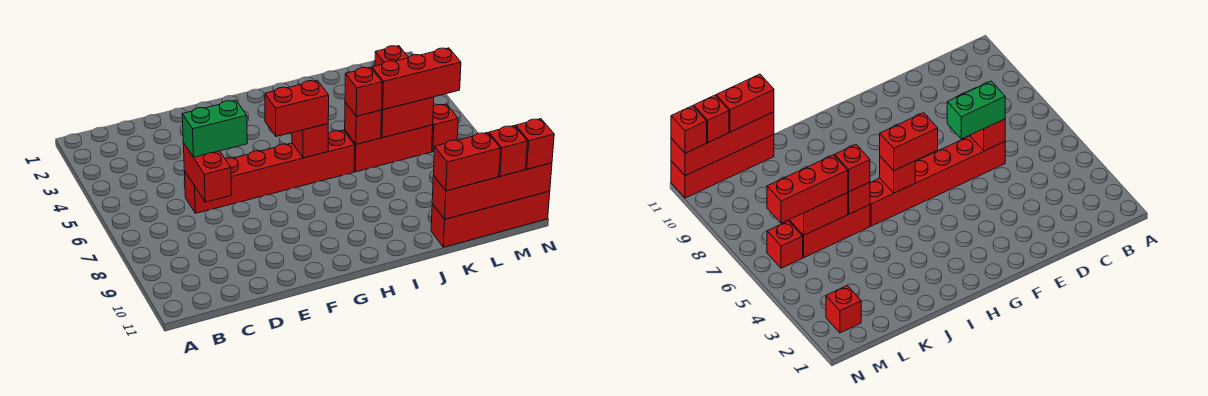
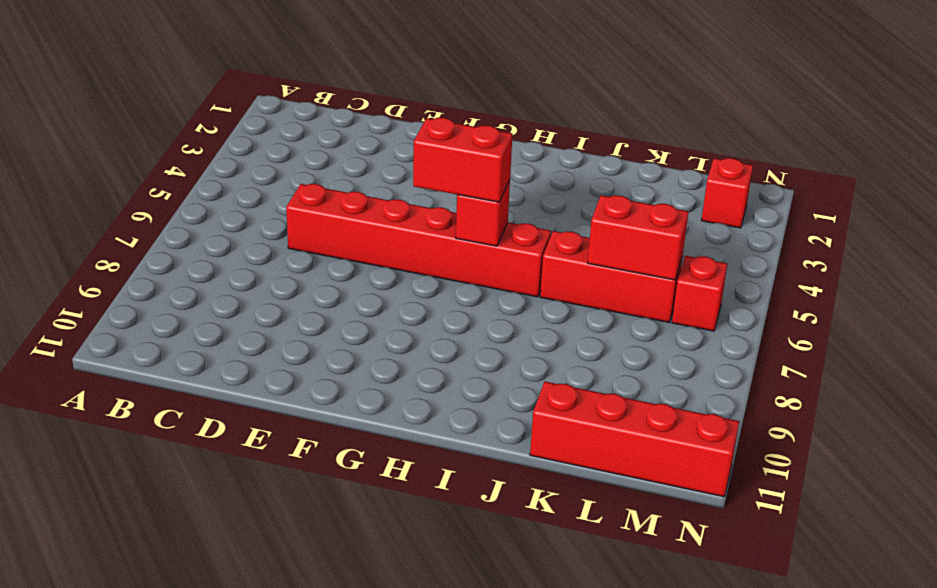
none -> red brick D6:D7 level 2
none -> red brick J6 level 2
none -> red brick K11:N11 level 2

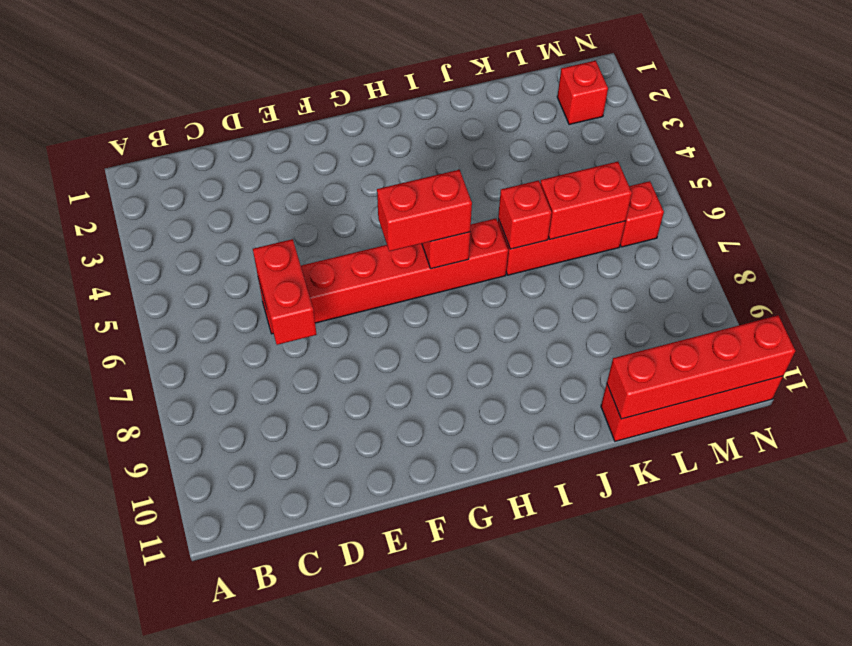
none -> green brick D6:E6 level 3
none -> red brick J6 level 3
none -> red brick K6:M6 level 3

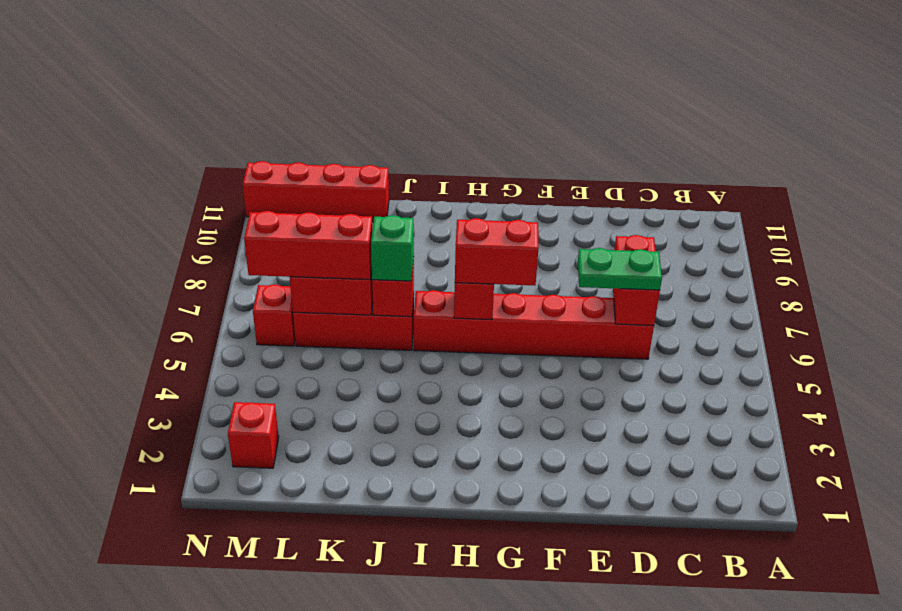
green plate D6:E6 level 3 -> green brick D6:E6 level 3
green brick J6 level 3 -> red brick J6 level 3
none -> red brick K11:N11 level 2
none -> red brick K11:L11 level 3
none -> red brick M11 level 3

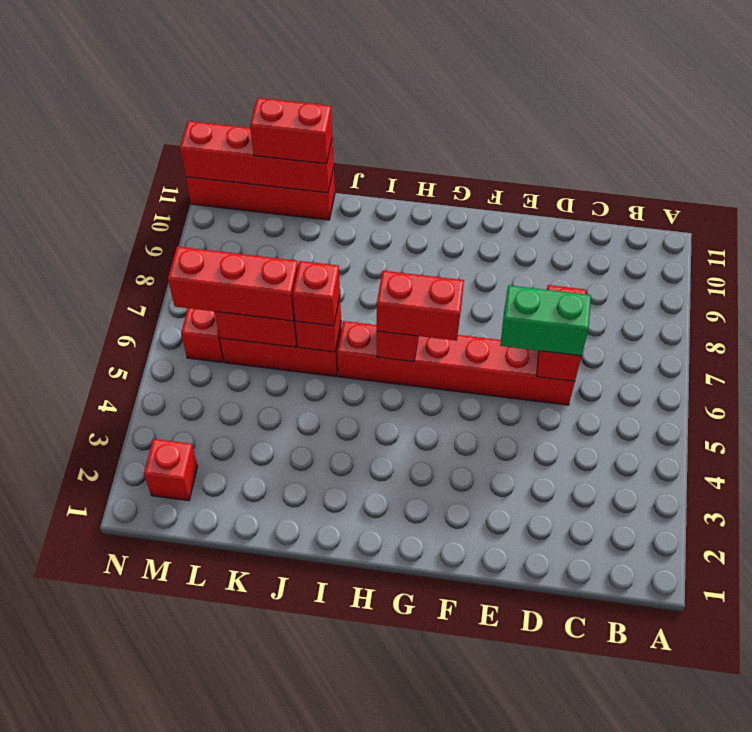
none -> red brick M11 level 3
none -> red brick N11 level 3

